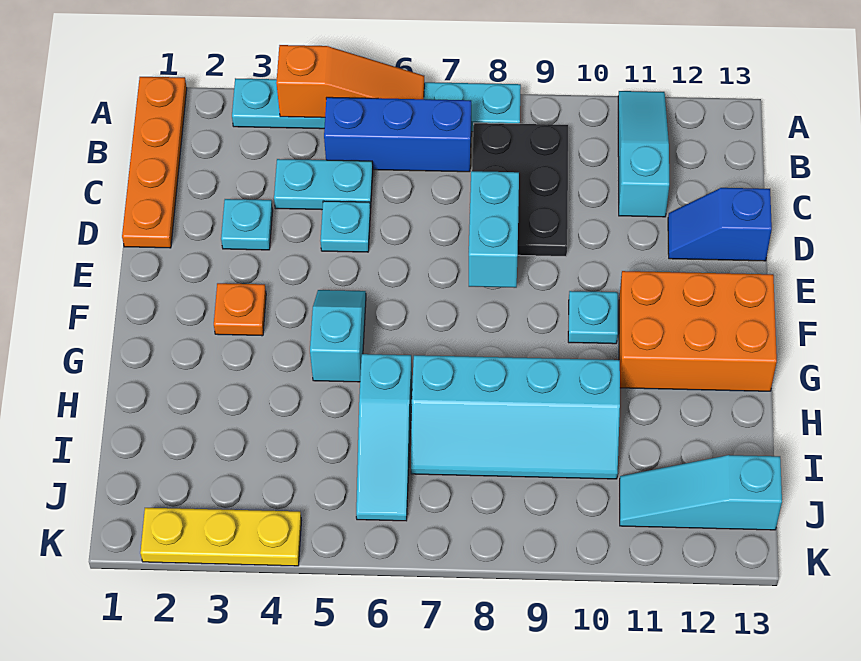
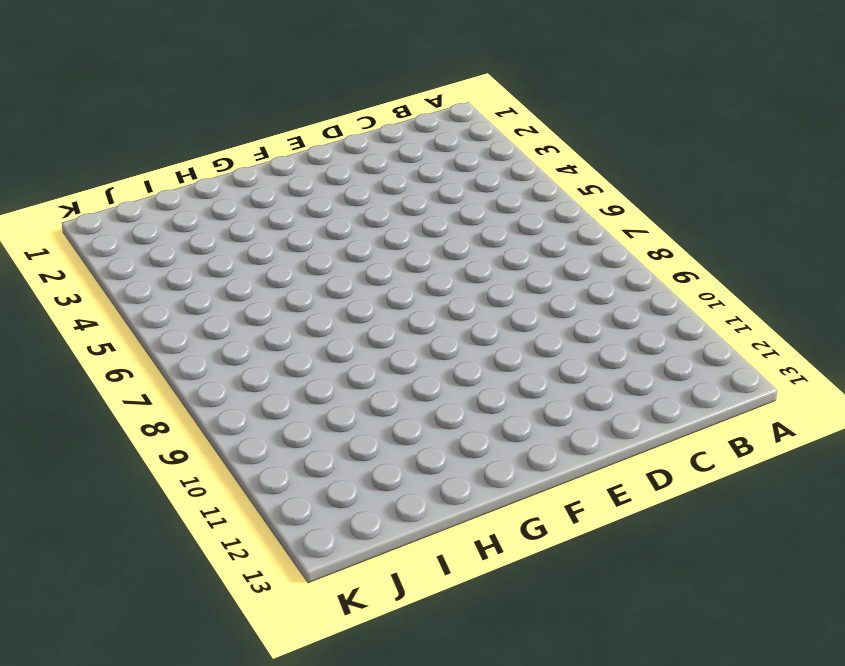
none -> orange plate A1:D1 level 1
none -> cyan plate A3:A8 level 1
none -> cyan slope A11:C11 level 1 top C

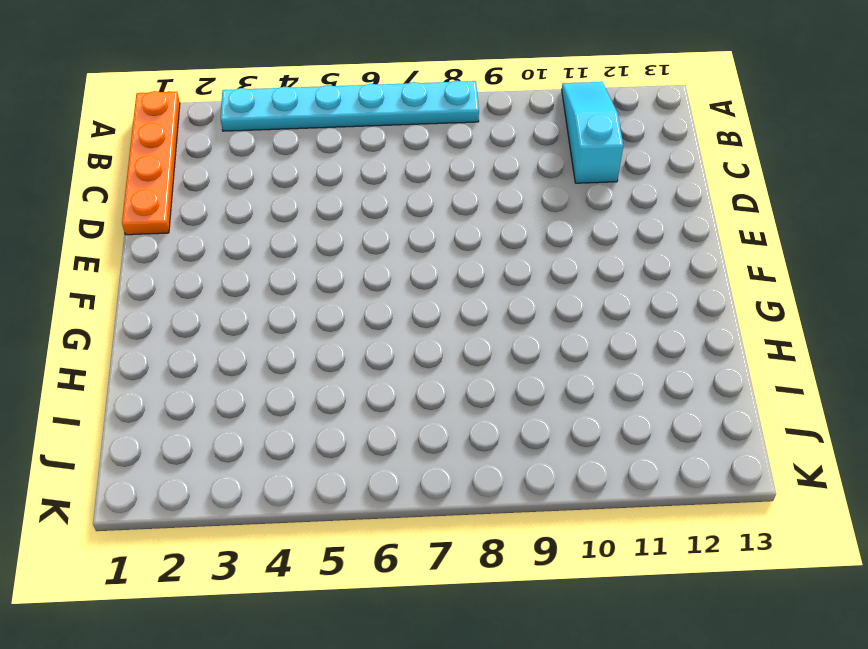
none -> blue brick B5:B7 level 1
none -> black plate B8:D9 level 1
none -> cyan plate C4:C5 level 1

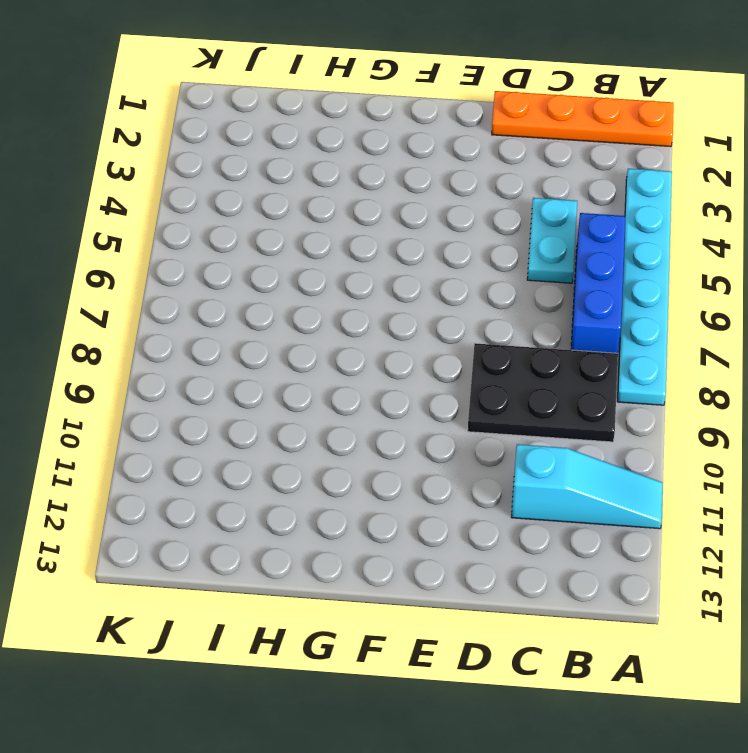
none -> cyan plate D3 level 1
none -> cyan plate D5 level 1
none -> blue slope D12:D13 level 1 top 13

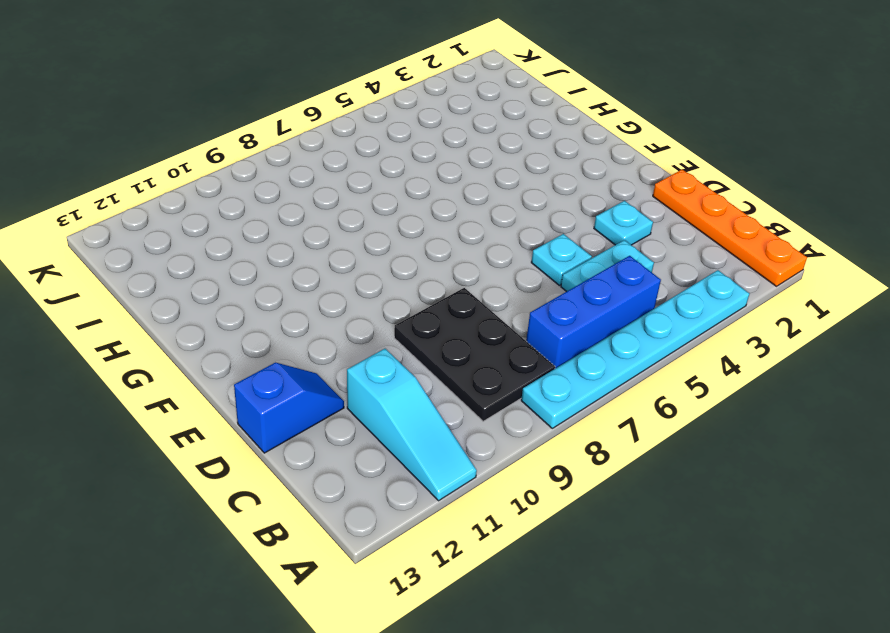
none -> orange plate F3 level 1
none -> cyan slope F5:G5 level 1 top G
none -> cyan plate F10 level 1

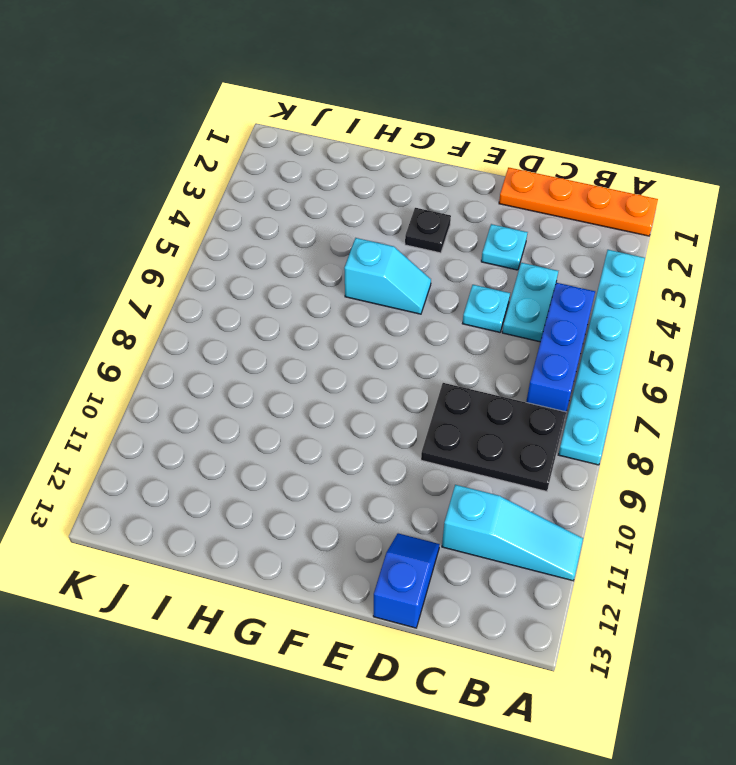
black plate F3 level 1 -> orange plate F3 level 1
none -> cyan plate F10 level 1
none -> orange brick F11:G13 level 1
none -> cyan slope H6:J6 level 1 top H

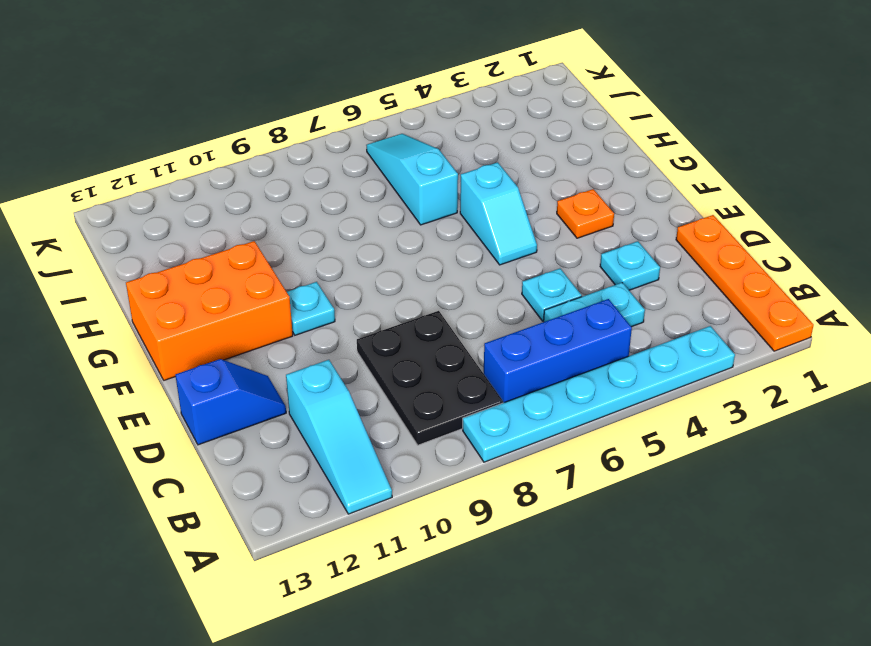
none -> cyan slope H7:I10 level 1 top H
none -> cyan slope J11:J13 level 1 top 13
none -> yellow plate K2:K4 level 1

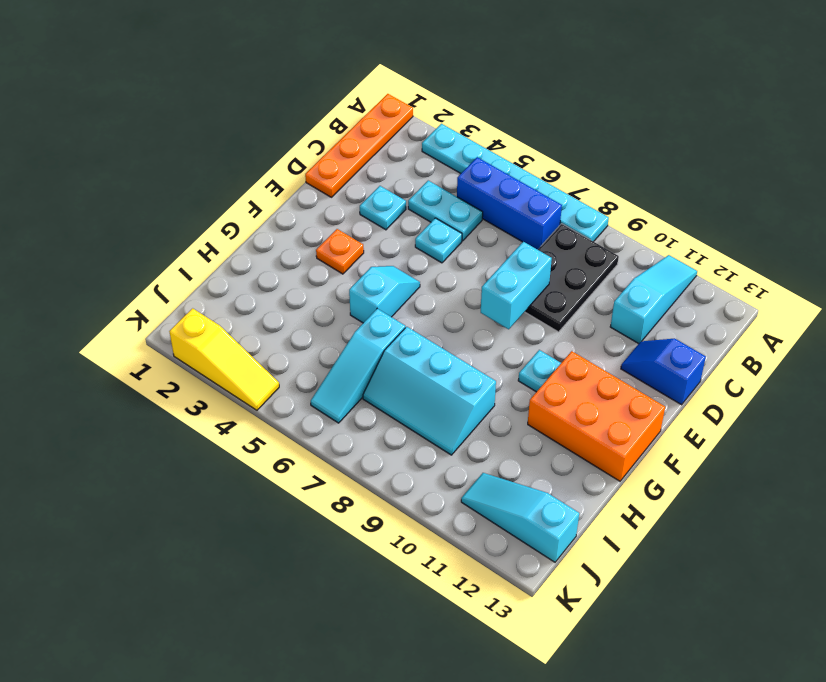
cyan slope H7:I9 level 1 top H -> cyan slope H7:I10 level 1 top H
yellow slope K2:K4 level 1 top 2 -> yellow plate K2:K4 level 1
none -> orange slope A4:A6 level 2 top 4

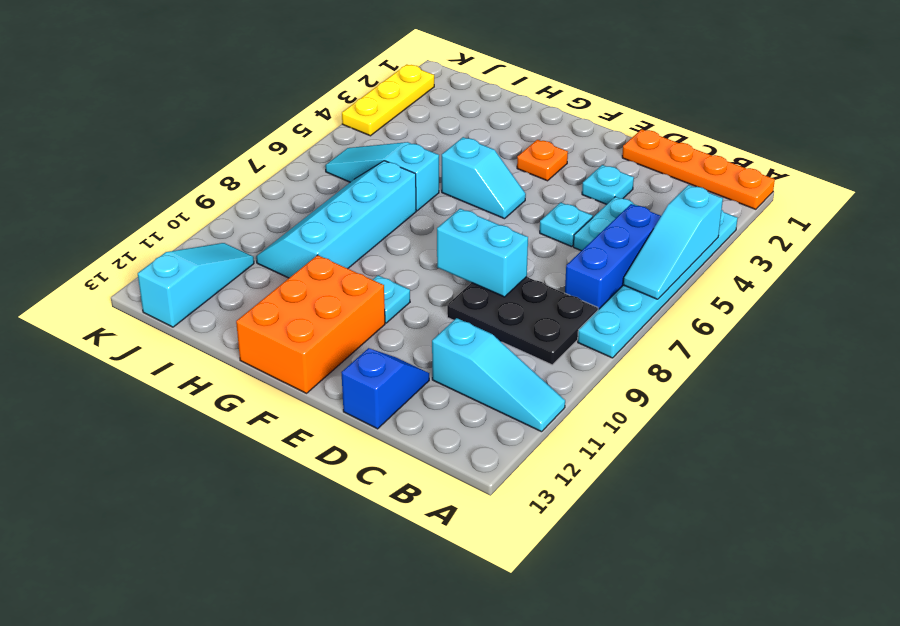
cyan slope A4:A6 level 2 top 4 -> orange slope A4:A6 level 2 top 4

